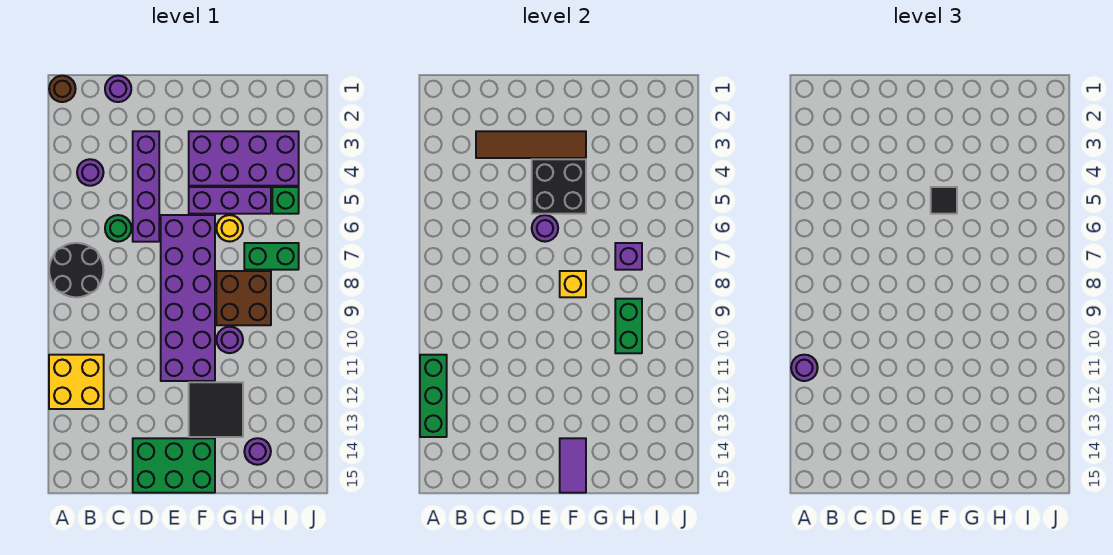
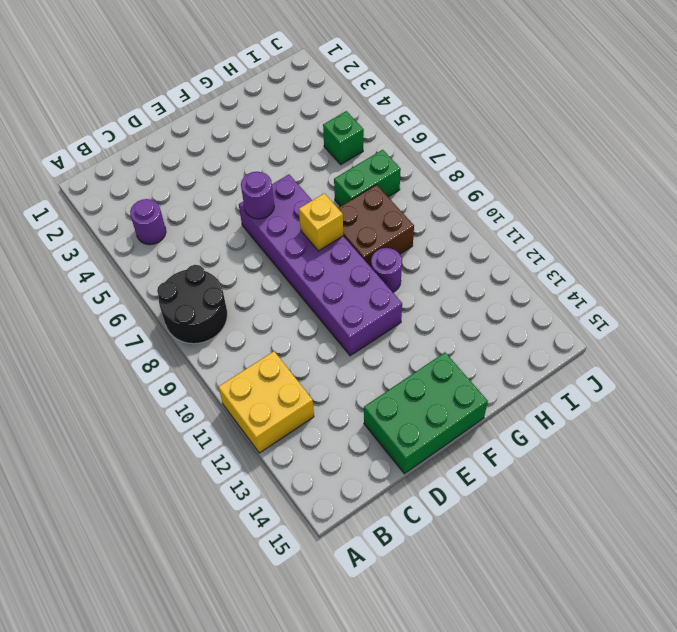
none -> brown round brick A1 level 1
none -> purple round brick C1 level 1
none -> green round brick C6 level 1

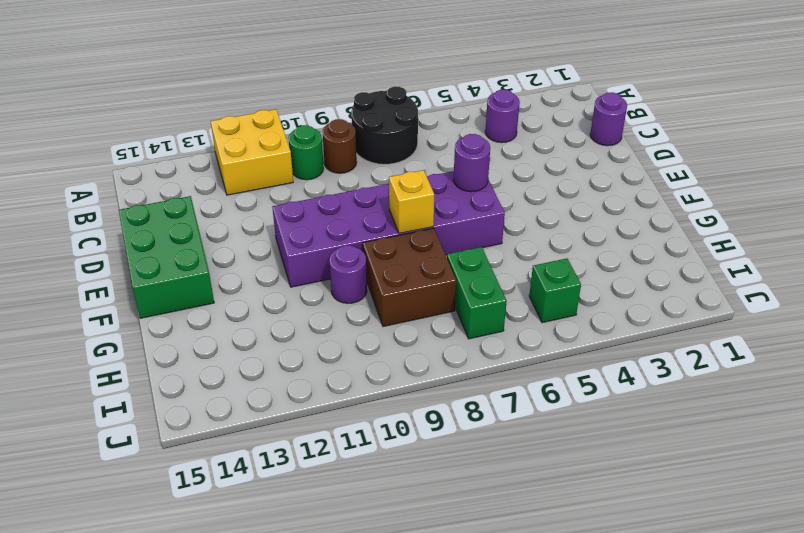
brown round brick B9 level 1 -> brown round brick A1 level 1
green round brick B10 level 1 -> green round brick C6 level 1
none -> purple brick D3:D6 level 1
none -> purple brick F3:I4 level 1
none -> purple brick F5:H5 level 1

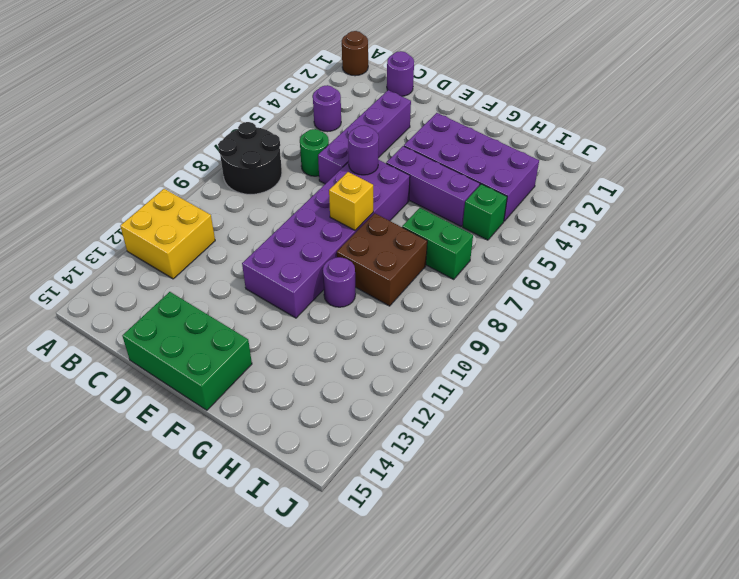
none -> black tile F12:G13 level 1
none -> yellow round brick G6 level 1
none -> purple round brick H14 level 1

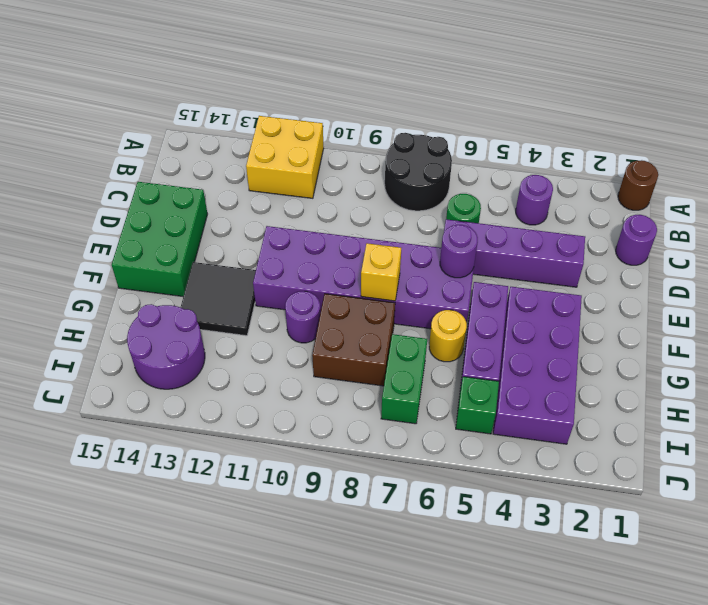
purple round brick H13:I14 level 1 -> purple round brick H14 level 1
none -> green brick A11:A13 level 2
none -> brown tile C3:F3 level 2
none -> black brick E4:F5 level 2

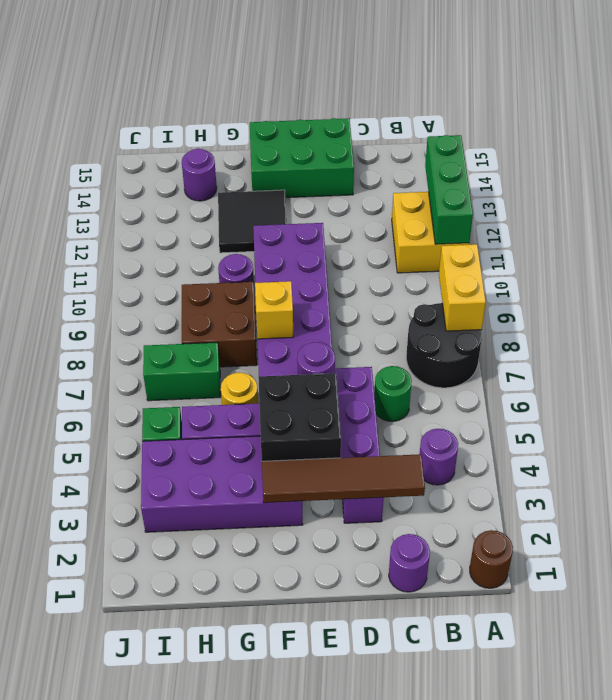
yellow brick A8:A9 level 2 -> none
none -> purple tile F14:F15 level 2
none -> purple brick H7 level 2
none -> green brick H9:H10 level 2

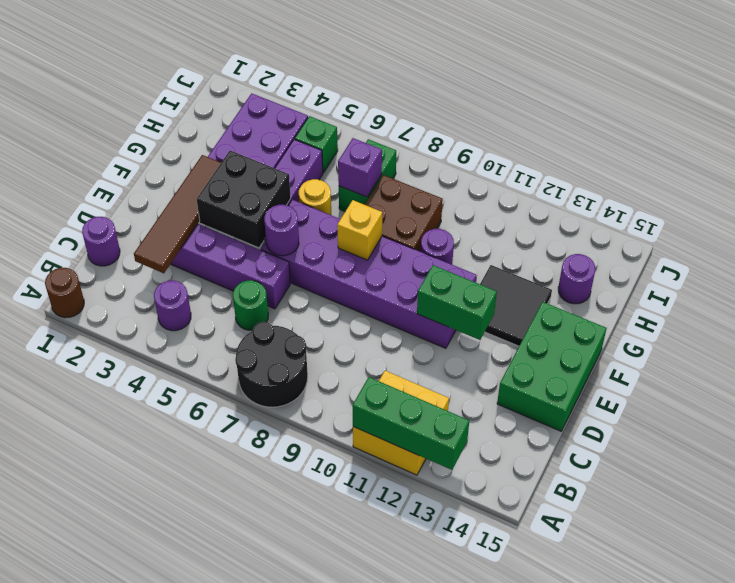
green brick E11:E12 level 2 -> green brick H9:H10 level 2
none -> purple tile F14:F15 level 2
none -> purple round brick A11 level 3
none -> black tile F5 level 3

